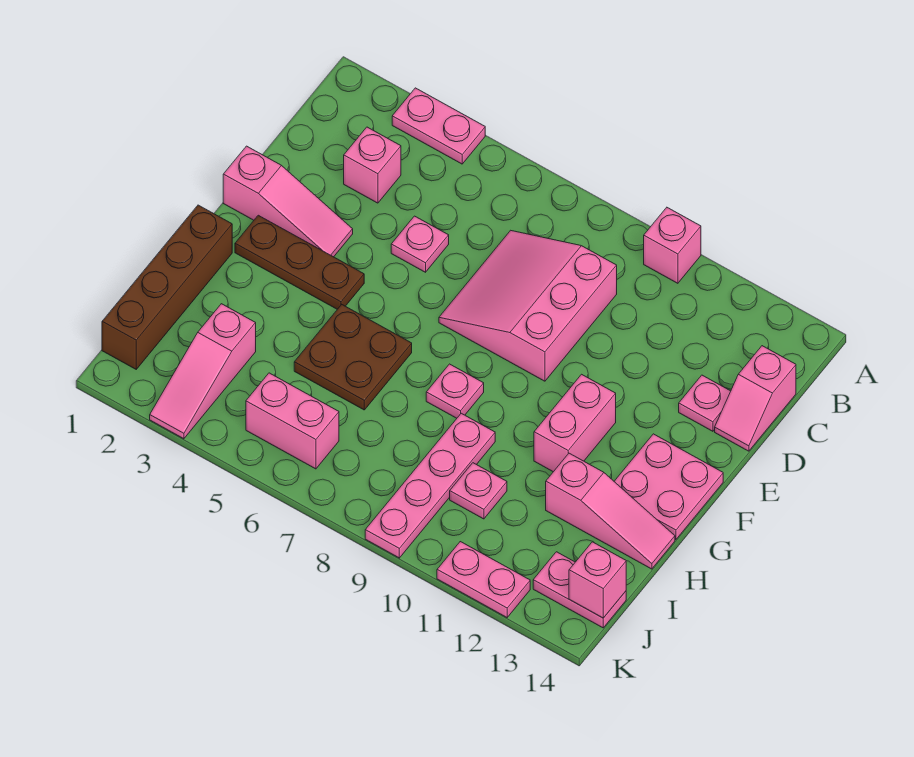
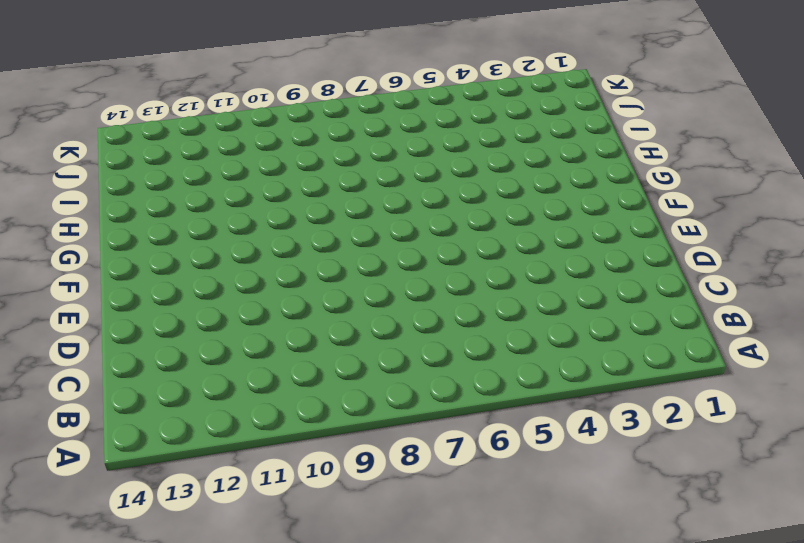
none -> pink plate A3:A4 level 1
none -> pink brick A10 level 1
none -> pink brick C3 level 1

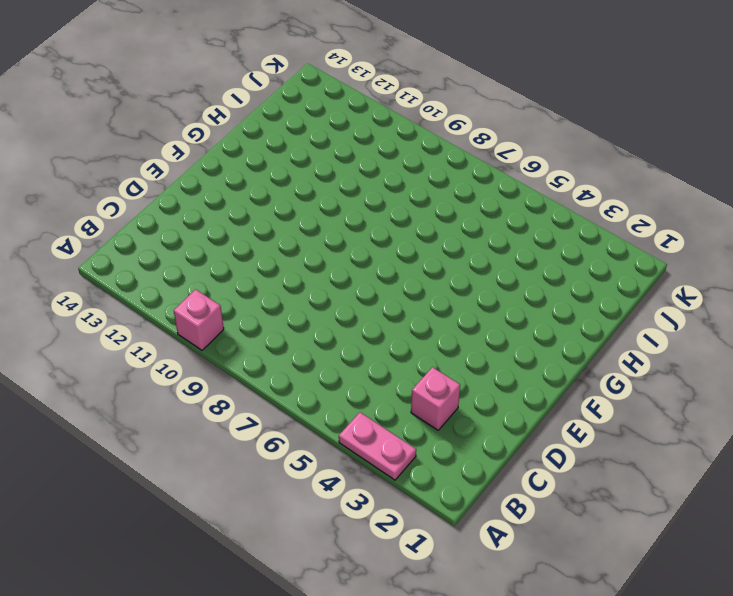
none -> pink slope C7:E9 level 1 top 9
none -> pink slope C14:D14 level 1 top C
none -> pink plate D5 level 1

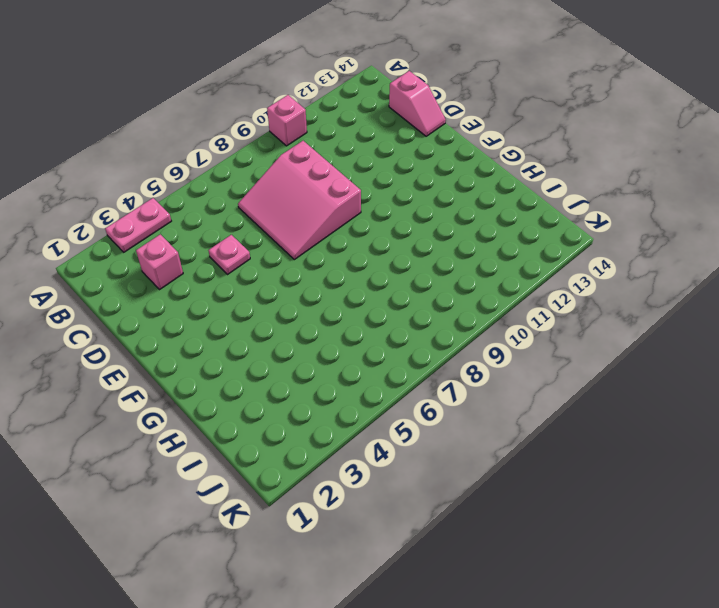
none -> pink plate D13 level 1
none -> pink slope E1:E3 level 1 top 1
none -> brown plate F2:F4 level 1

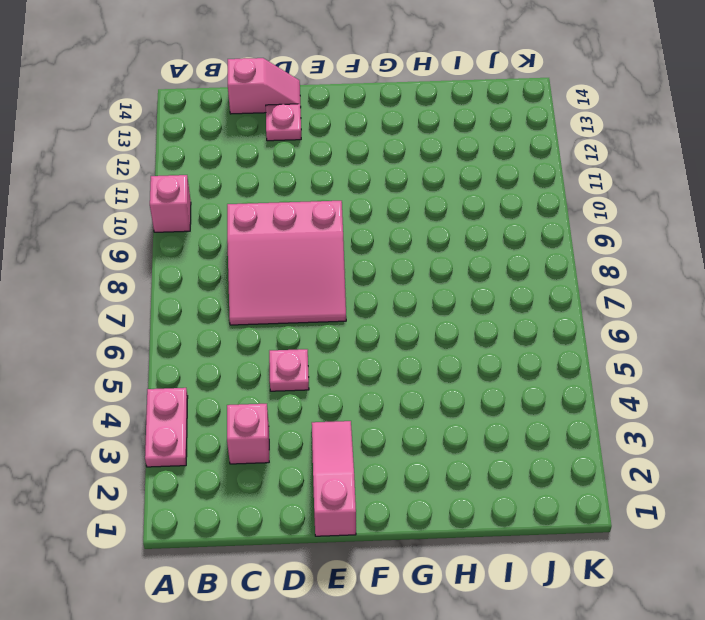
none -> brown plate F2:F4 level 1
none -> pink brick F11:G11 level 1
none -> pink plate F13:G14 level 1

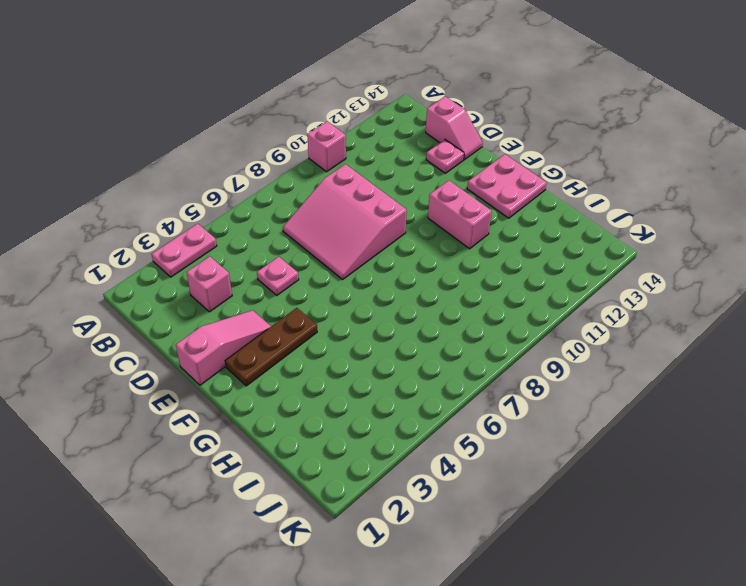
none -> brown brick G1:J1 level 1
none -> brown plate G5:H6 level 1
none -> pink plate G8 level 1

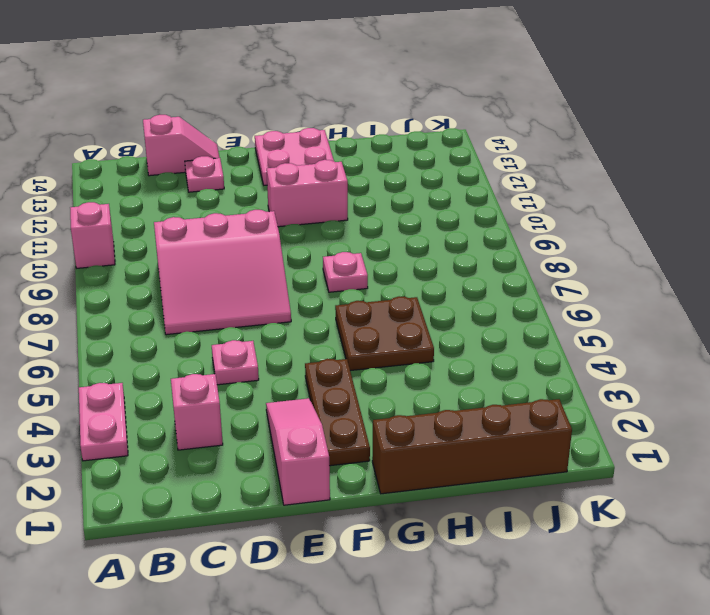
none -> pink plate H9:K9 level 1
none -> pink slope H12:H14 level 1 top 12
none -> pink slope I3:K3 level 1 top I

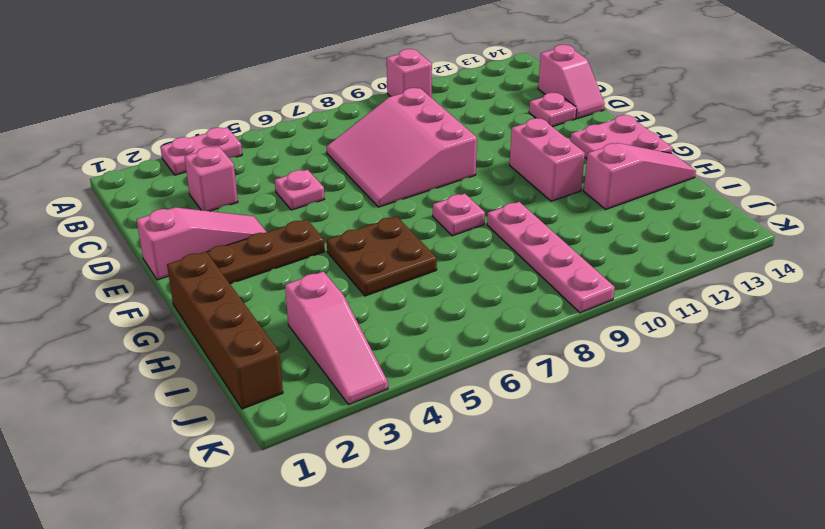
none -> pink plate I10 level 1
none -> pink brick J5:J6 level 1
none -> pink plate J13:J14 level 1

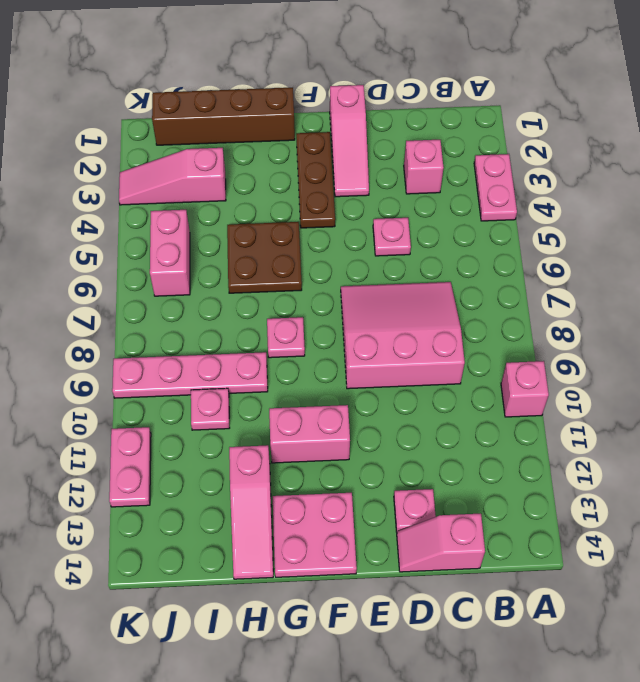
none -> pink plate J13:J14 level 1
none -> pink brick J14 level 2

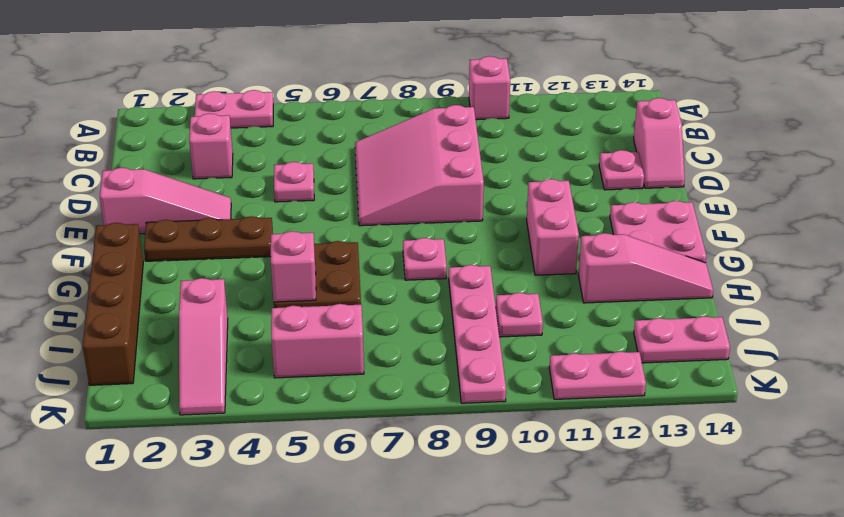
pink brick H5 level 2 -> pink brick J14 level 2

